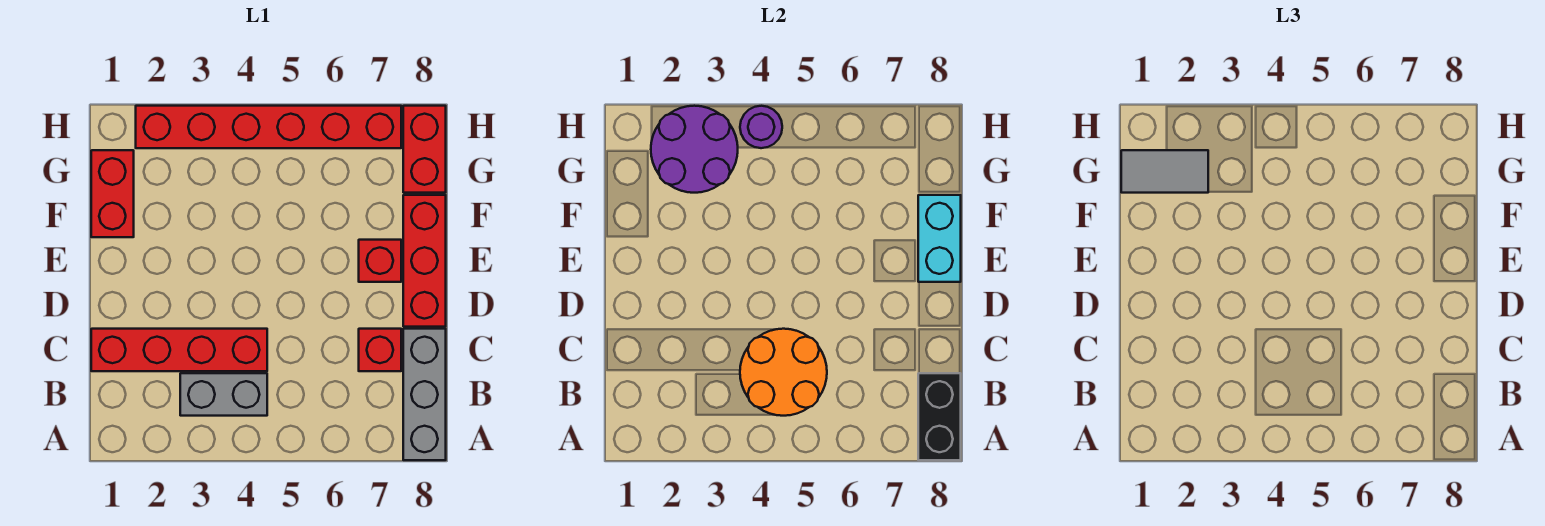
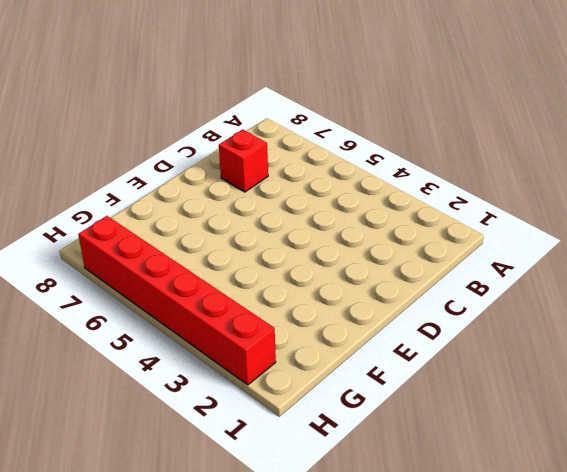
none -> grey brick A8:C8 level 1
none -> grey brick B3:B4 level 1
none -> red brick C1:C4 level 1

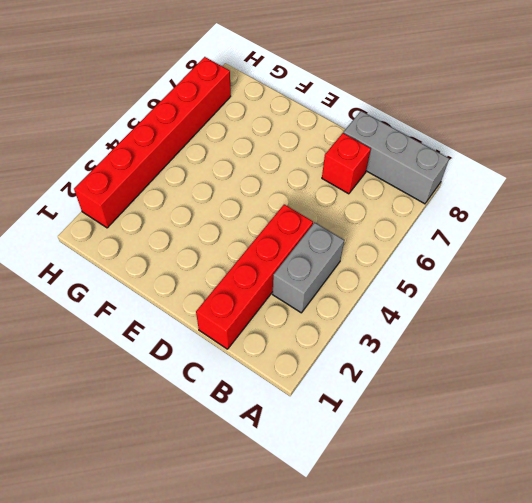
none -> red brick D8:F8 level 1
none -> red brick E7 level 1
none -> red brick F1:G1 level 1

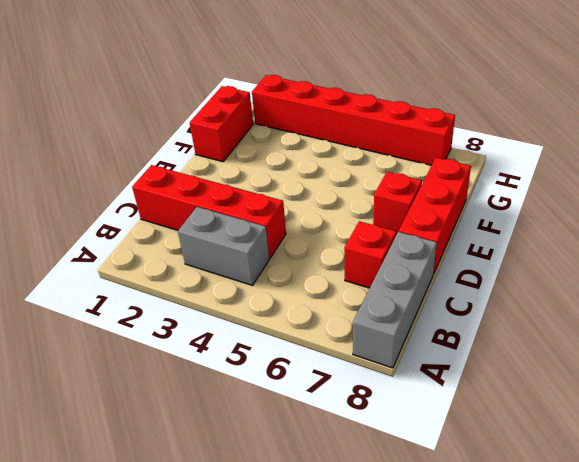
none -> red brick G8:H8 level 1
none -> black brick A8:B8 level 2
none -> orange round brick B4:C5 level 2

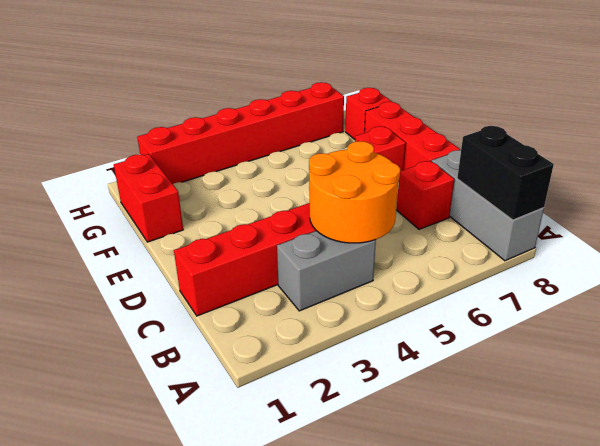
red brick G8 level 1 -> red brick G8:H8 level 1
none -> cyan brick E8:F8 level 2
none -> purple round brick G2:H3 level 2
none -> purple round brick H4 level 2

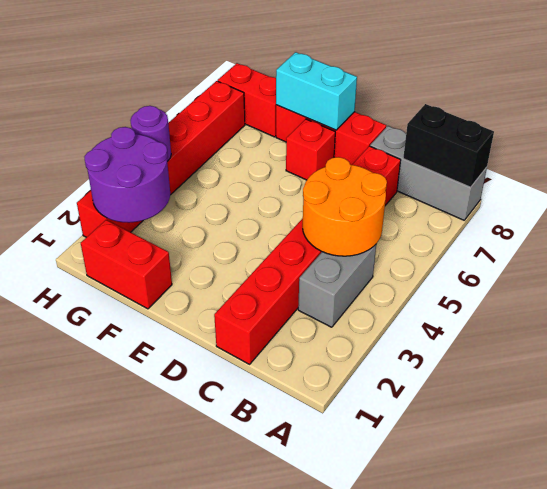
none -> grey tile G1:G2 level 3

